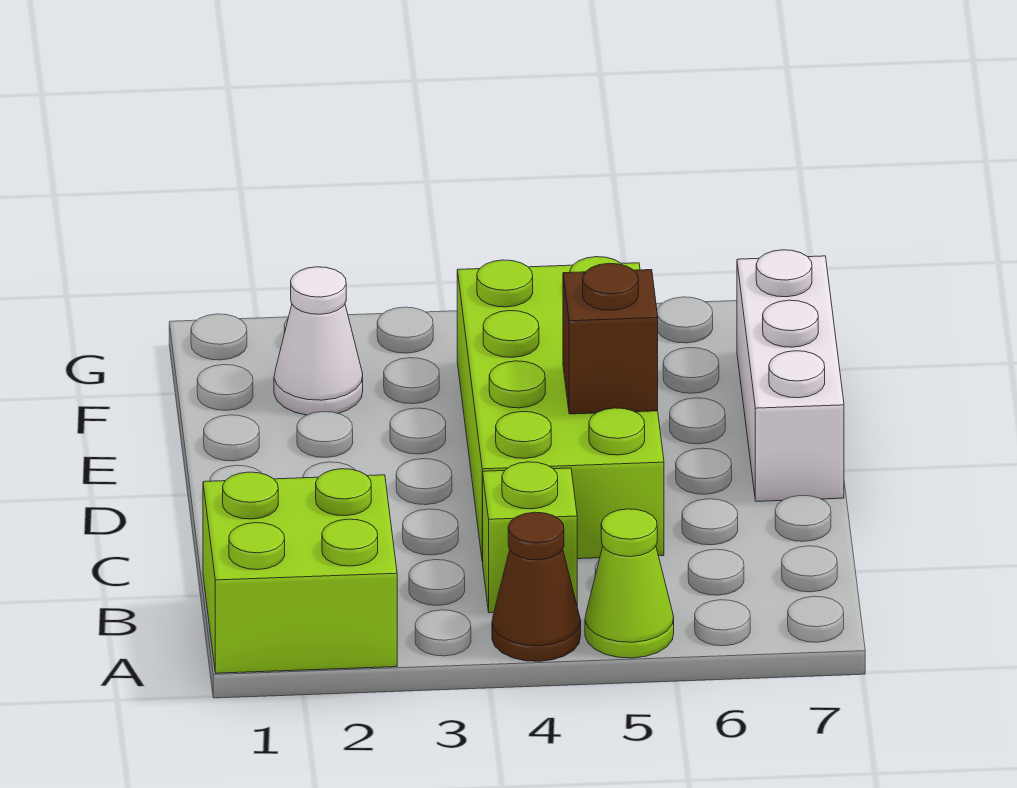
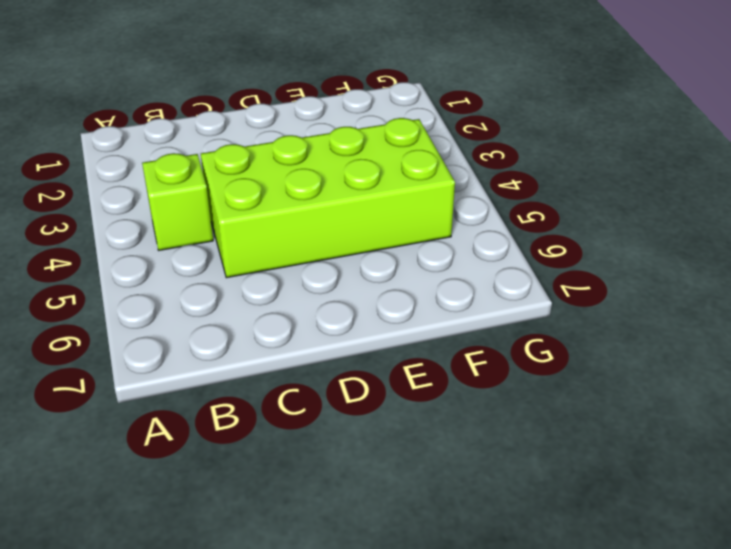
none -> lime brick A1:B2 level 1
none -> brown cone A4 level 1

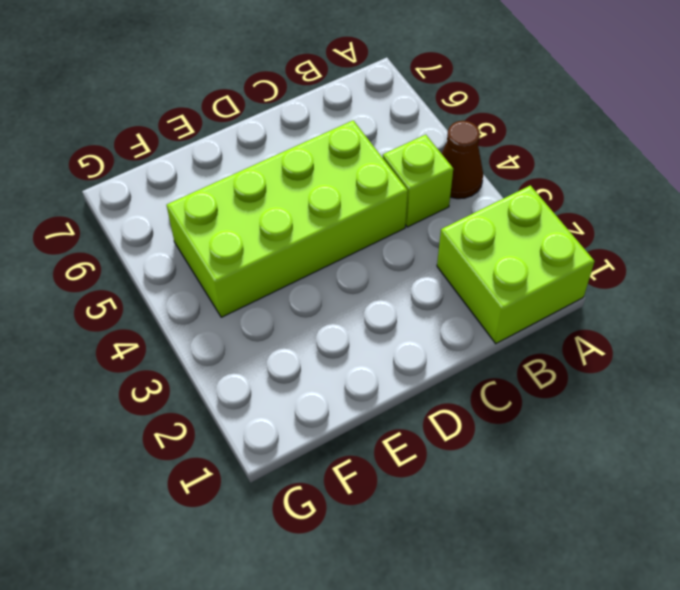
none -> lime cone A5 level 1
none -> white brick D7:F7 level 1

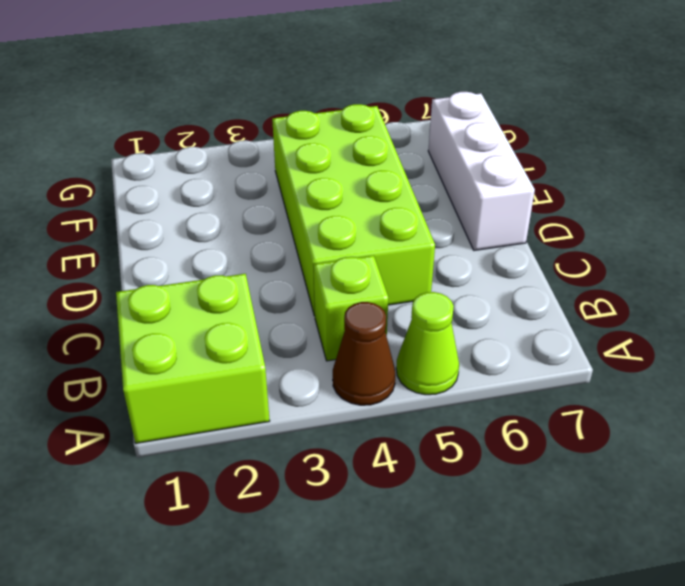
none -> white cone F2 level 1
none -> brown brick D5 level 2

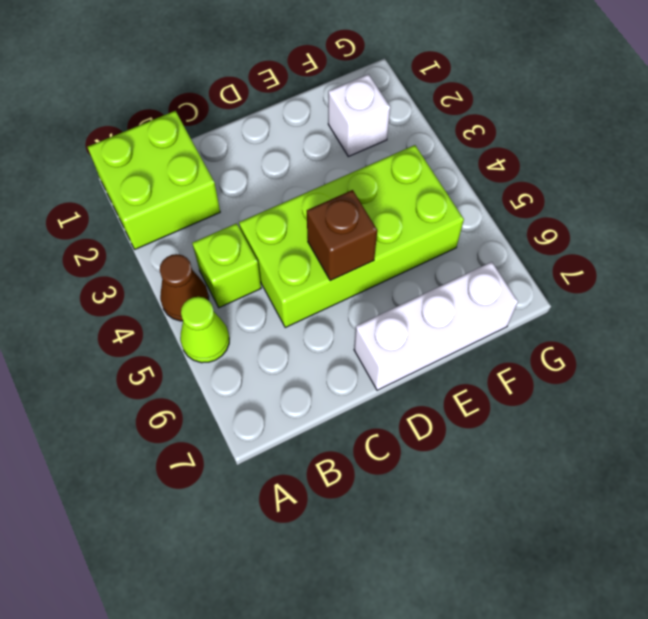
white brick F2 level 1 -> white cone F2 level 1

